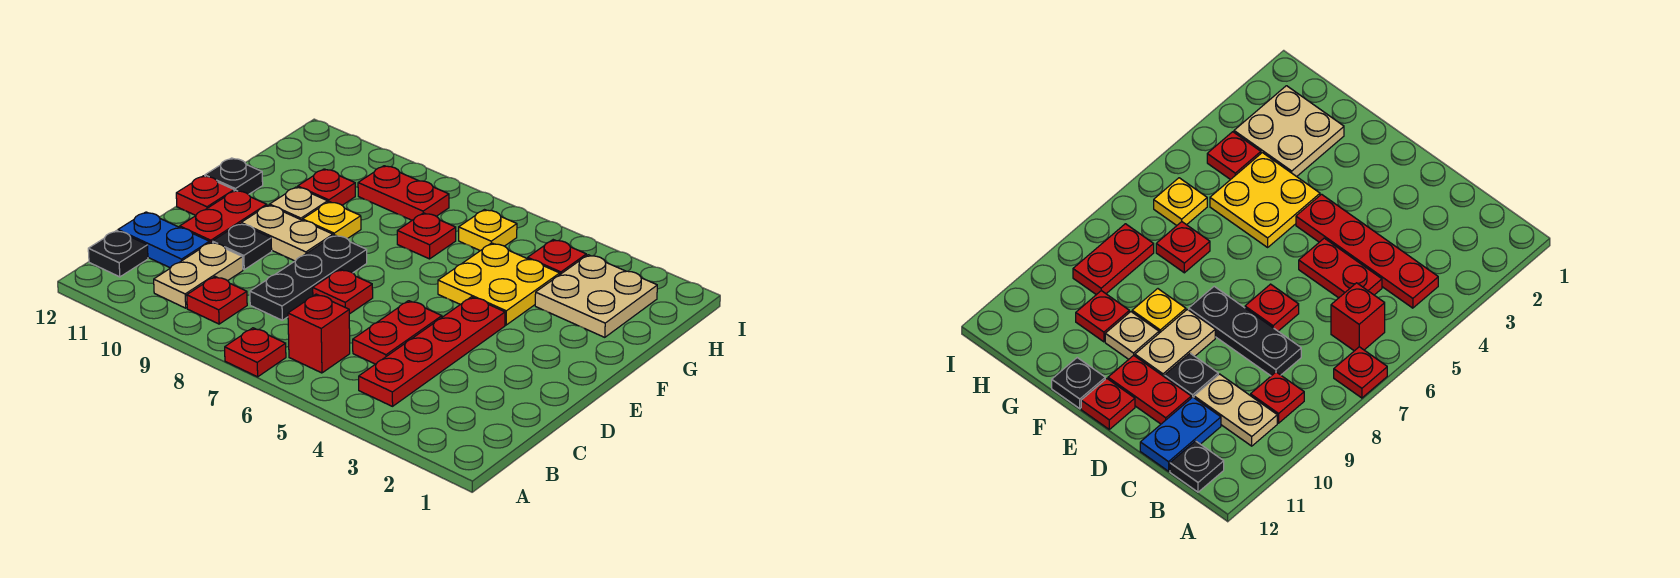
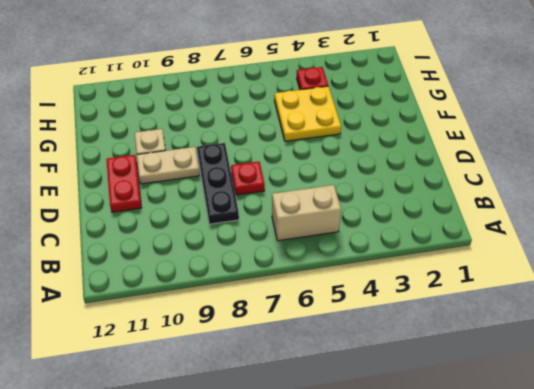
tan brick B5:B6 level 1 -> red brick B6 level 1
none -> red plate A7 level 1
none -> red plate B4:E4 level 1
none -> red plate B9 level 1

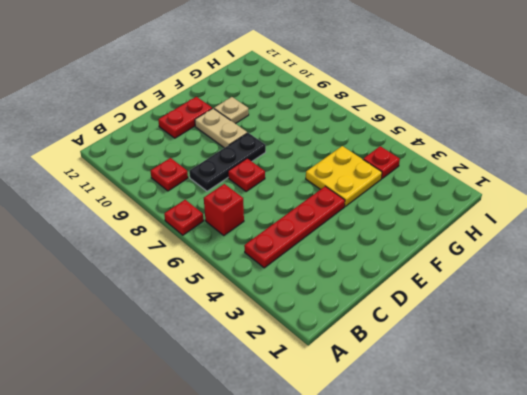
none -> tan plate B10:C10 level 1
none -> black plate B12 level 1
none -> red plate C5:D5 level 1

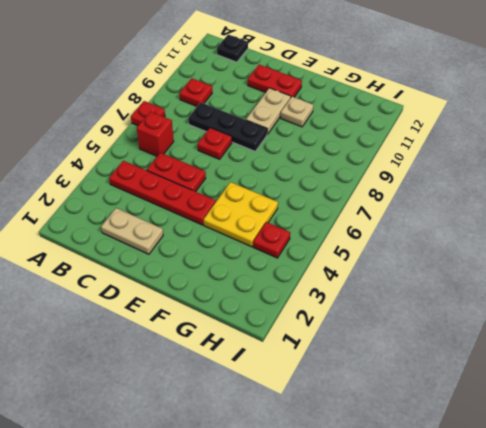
tan plate C2:D2 level 1 -> tan plate B10:C10 level 1
none -> blue plate C11:C12 level 1
none -> black plate D10 level 1
none -> red plate E12 level 1

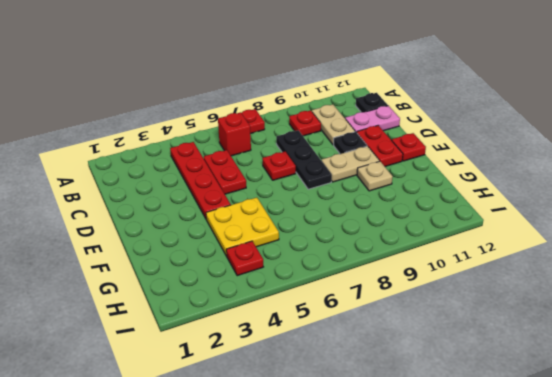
pink plate C11:C12 level 1 -> blue plate C11:C12 level 1
none -> yellow plate F9 level 1
none -> black plate F12 level 1
none -> tan plate G2:H3 level 1

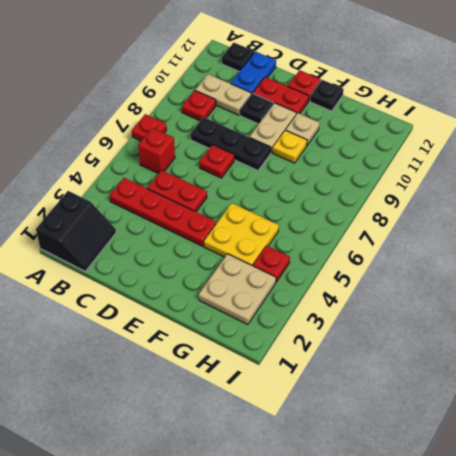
black slope A1:B2 level 1 top A -> none
none -> red plate G7 level 1
none -> red plate G10 level 1
none -> yellow plate H6 level 1

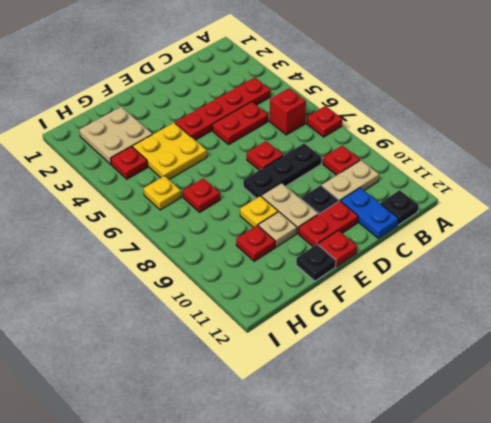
none -> red plate H8:H9 level 1

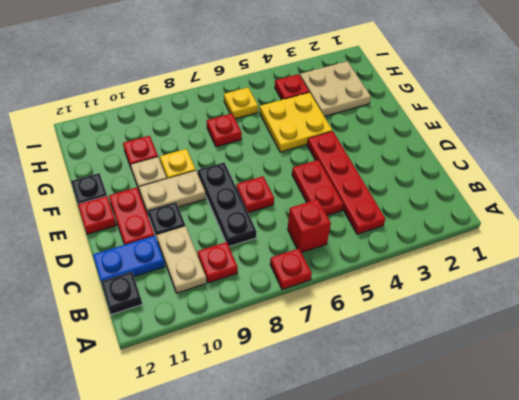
none -> red plate H8:H9 level 1

